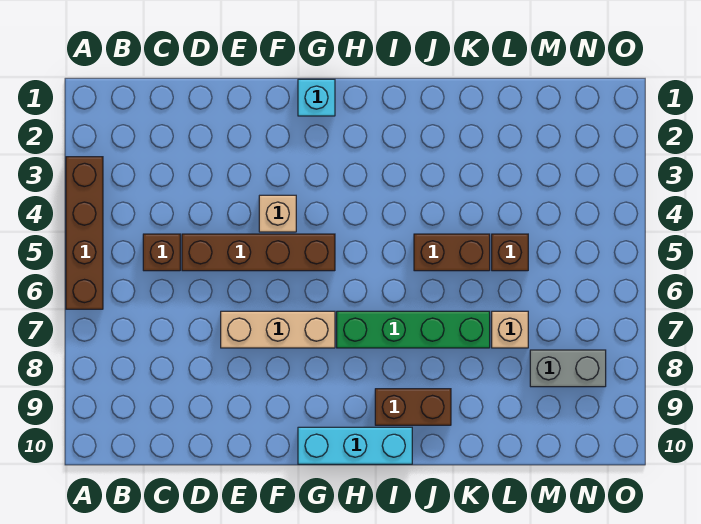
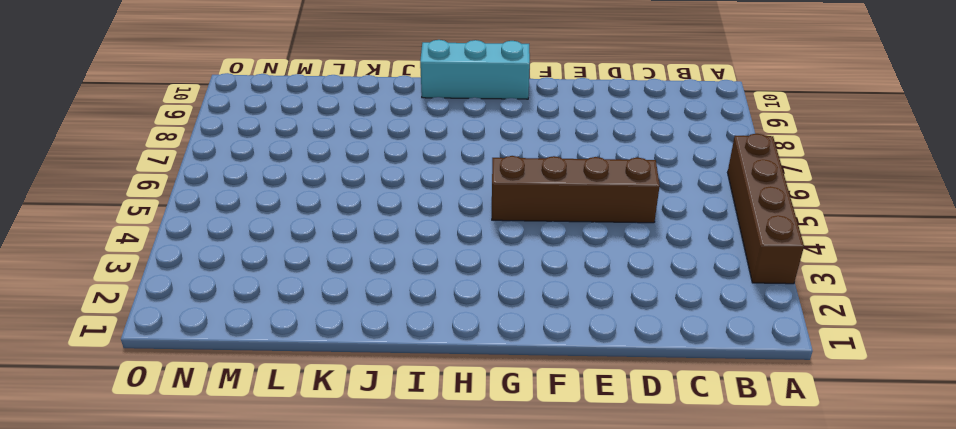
none -> brown brick C5 level 1
none -> tan brick E7:G7 level 1
none -> tan brick F4 level 1

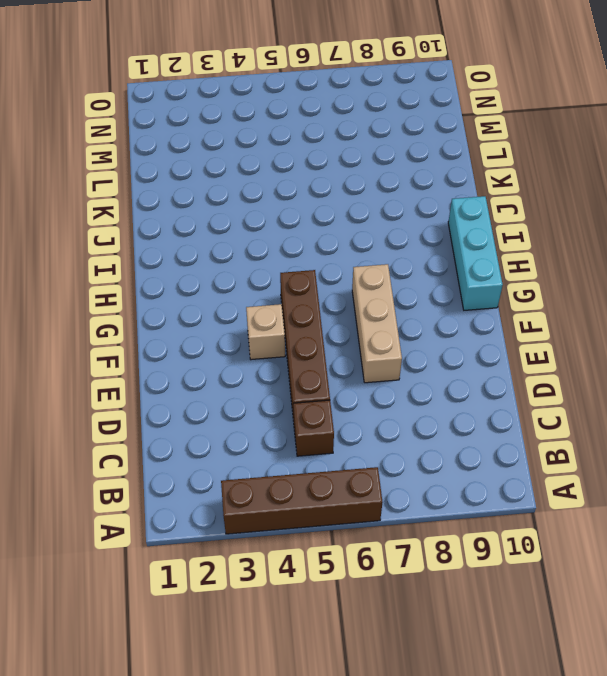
none -> cyan brick G1 level 1
none -> green brick H7:K7 level 1
none -> brown brick I9:J9 level 1

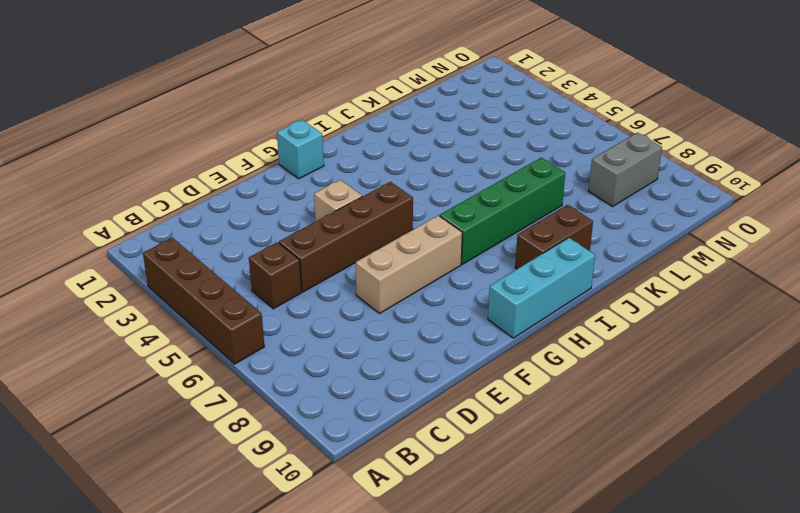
none -> brown brick J5:K5 level 1
none -> brown brick L5 level 1
none -> tan brick L7 level 1

